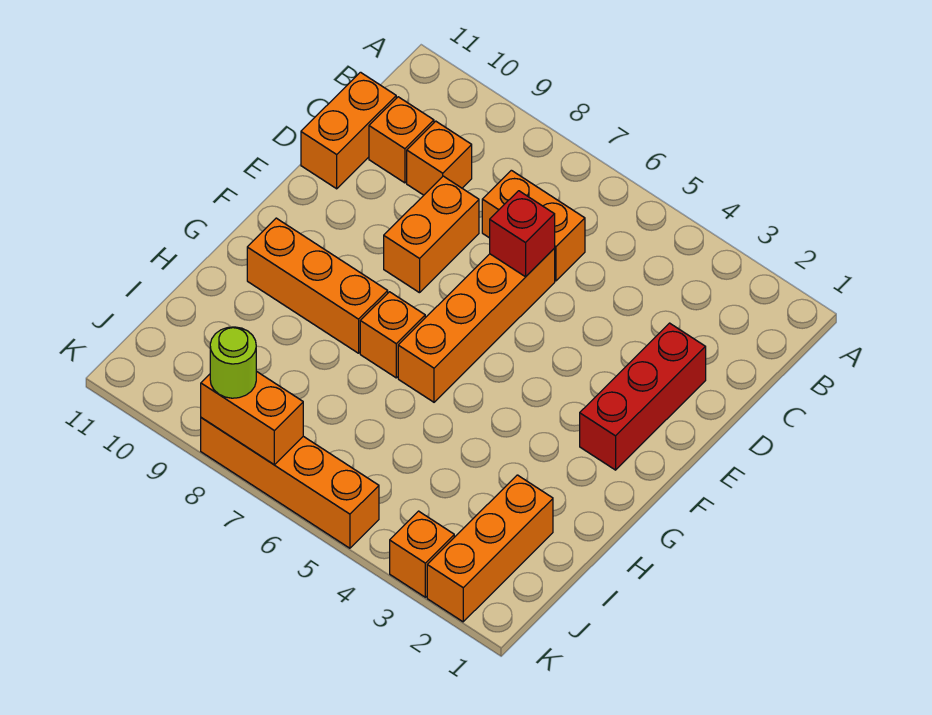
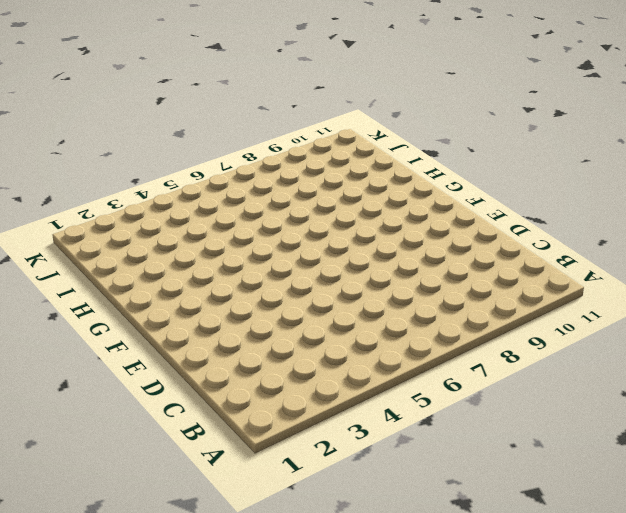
none -> orange brick C6:C7 level 1
none -> orange brick C9 level 1
none -> orange brick C10 level 1

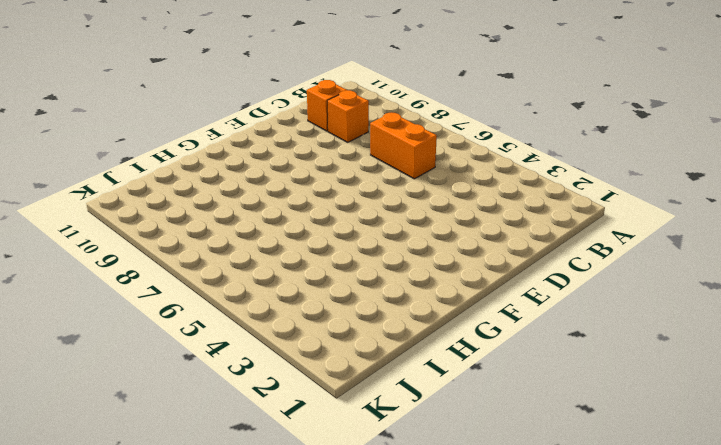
none -> orange brick C11:D11 level 1
none -> red brick D2:F2 level 1
none -> orange brick D6:G6 level 1

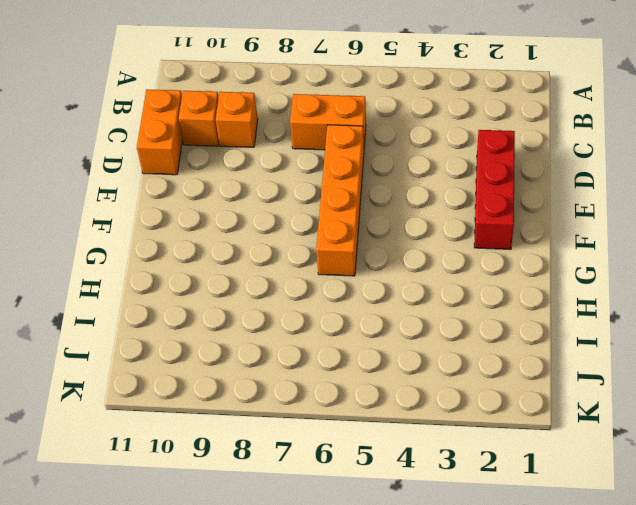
none -> orange brick D8:E8 level 1
none -> orange brick G7 level 1
none -> orange brick G8:G10 level 1

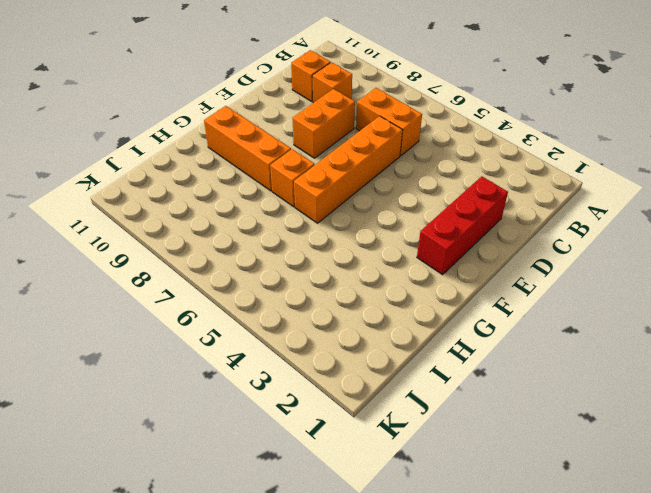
none -> orange brick C11:D11 level 1
none -> orange brick I2:K2 level 1
none -> orange brick K3 level 1

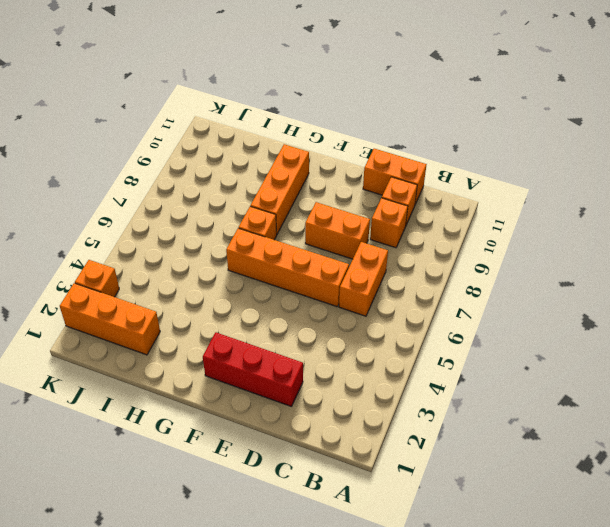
none -> orange brick K5:K8 level 1
none -> red brick D6 level 2
none -> orange brick K7:K8 level 2

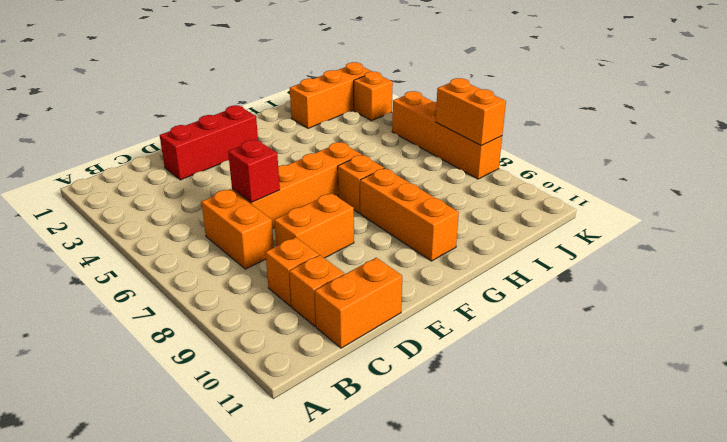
none -> lime round brick K8 level 3

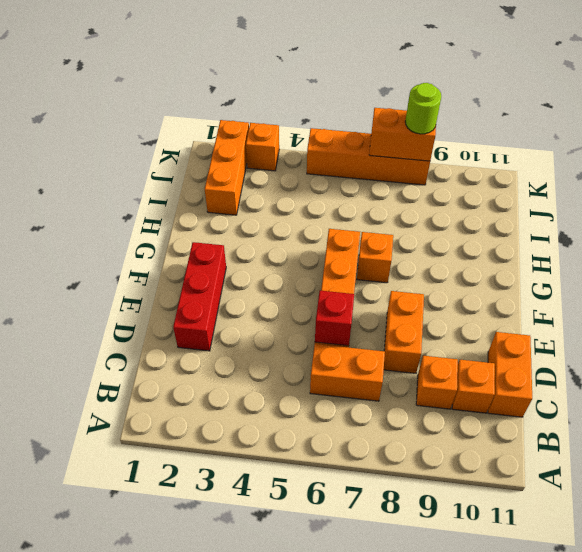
none -> orange brick G8:G10 level 1

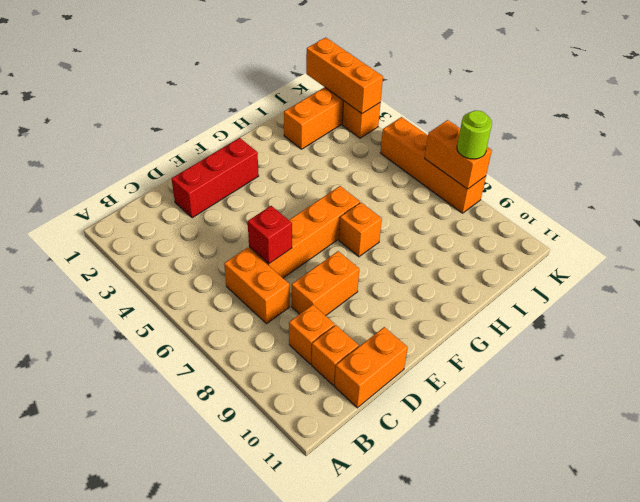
orange brick K1:K3 level 2 -> orange brick G8:G10 level 1

